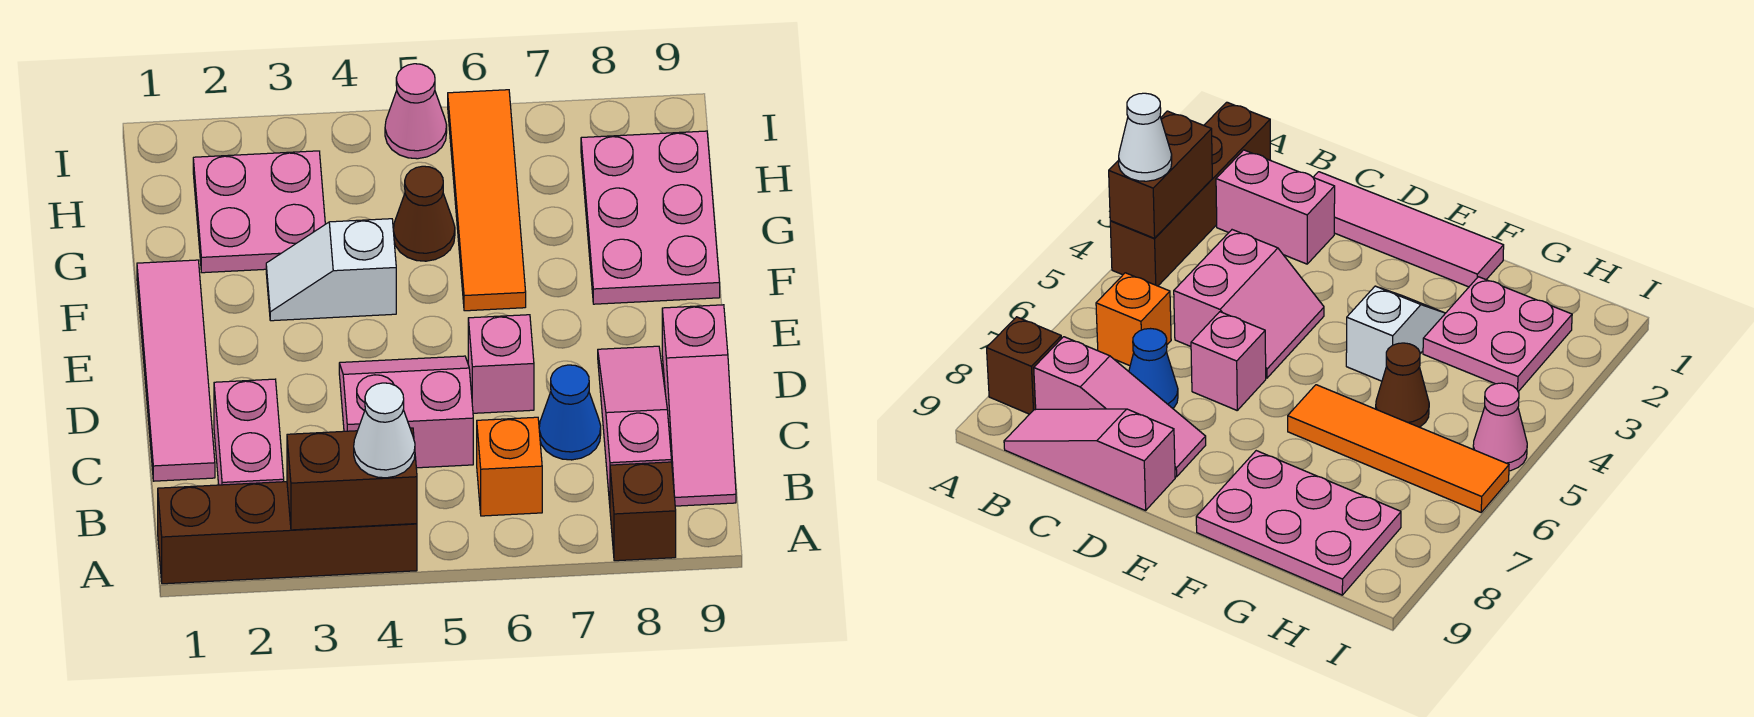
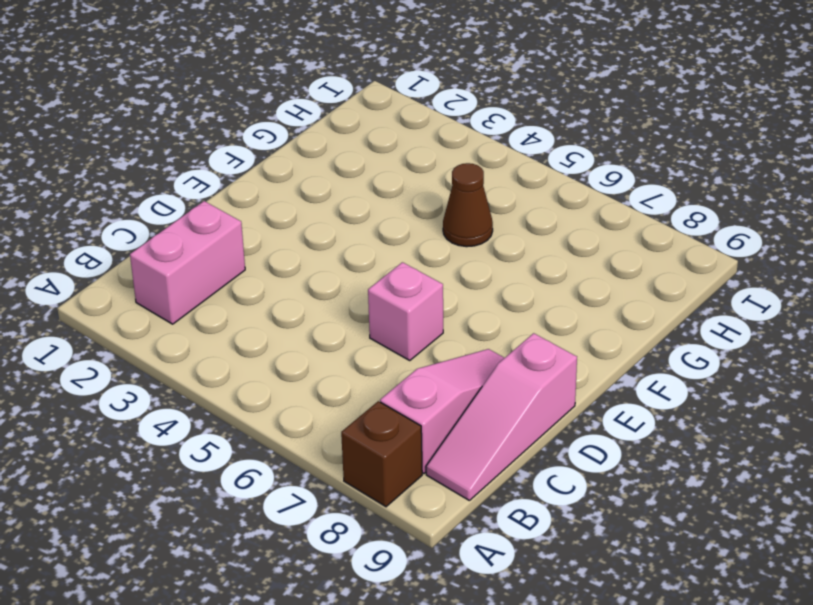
none -> brown brick A1:A4 level 1
none -> orange brick B6 level 1
none -> pink tile C1:F1 level 1

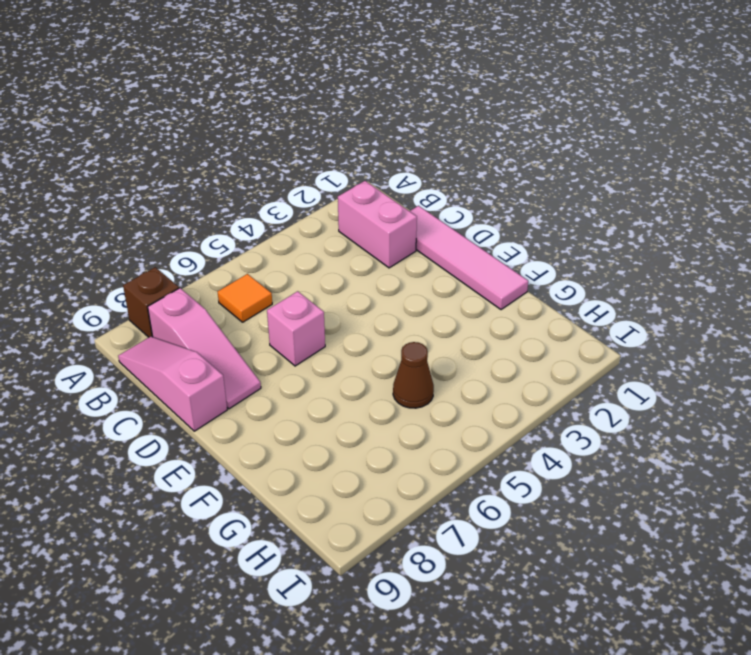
orange tile B6 level 1 -> orange brick B6 level 1
none -> brown brick A1:A4 level 1
none -> pink slope C4:D5 level 1 top C
none -> blue cone C7 level 1

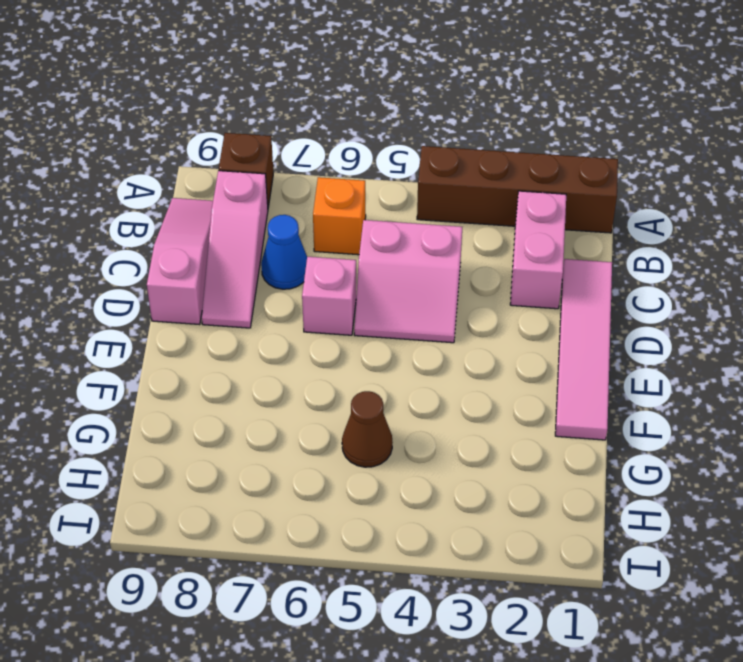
none -> white slope F3:F4 level 1 top 4
none -> orange tile F6:I6 level 1
none -> pink plate F8:H9 level 1

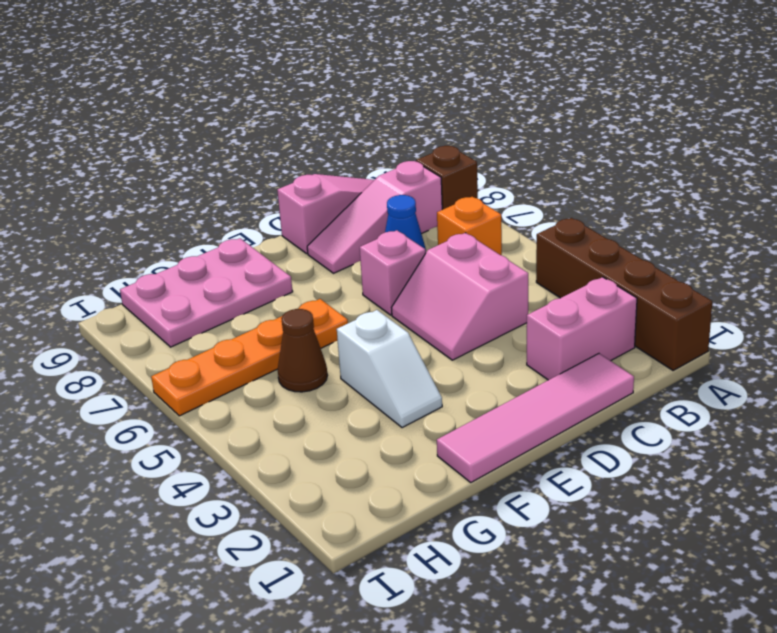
orange plate F6:I6 level 1 -> orange tile F6:I6 level 1
none -> pink plate G2:H3 level 1
none -> pink cone I5 level 1
none -> brown brick A3:A4 level 2

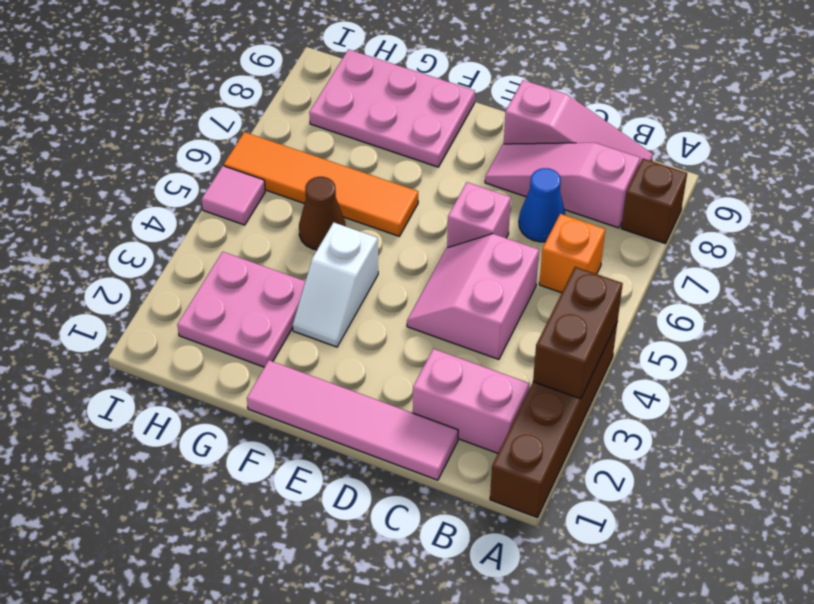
pink tile I5 level 1 -> pink cone I5 level 1
none -> white cone A4 level 3

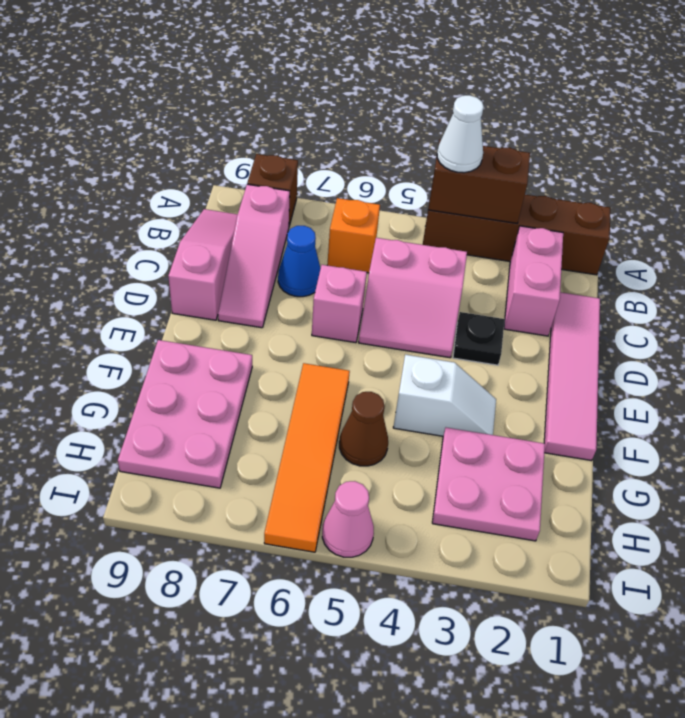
black plate D3 level 1 -> none

